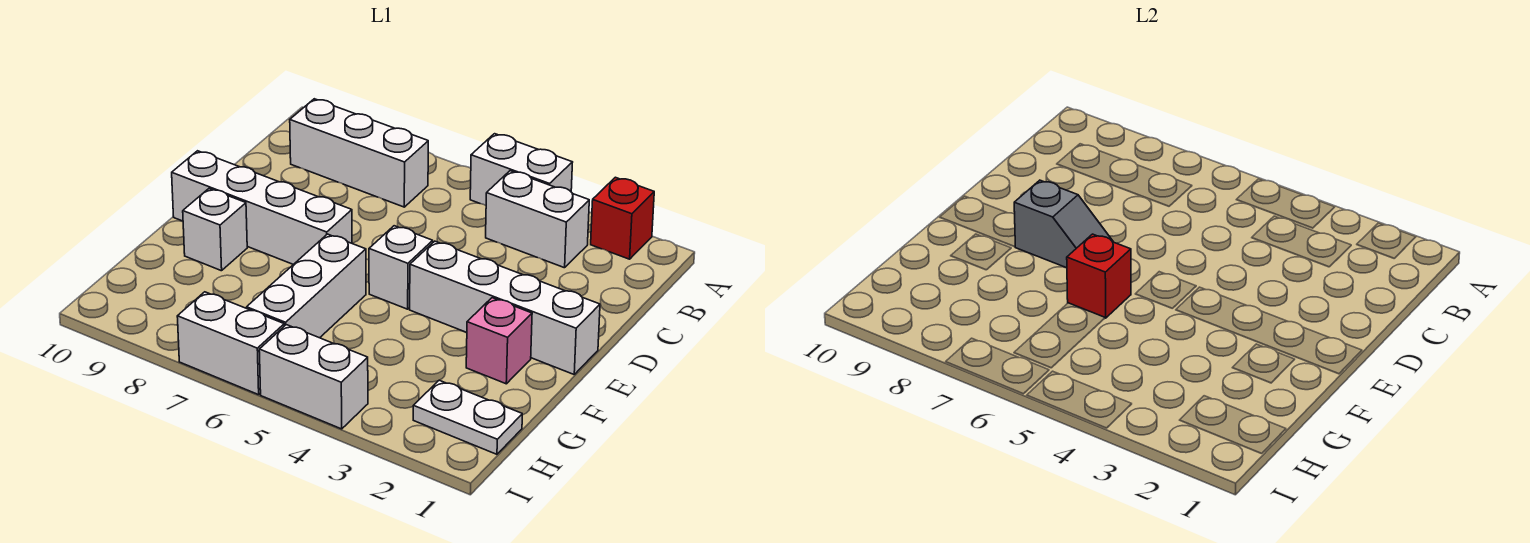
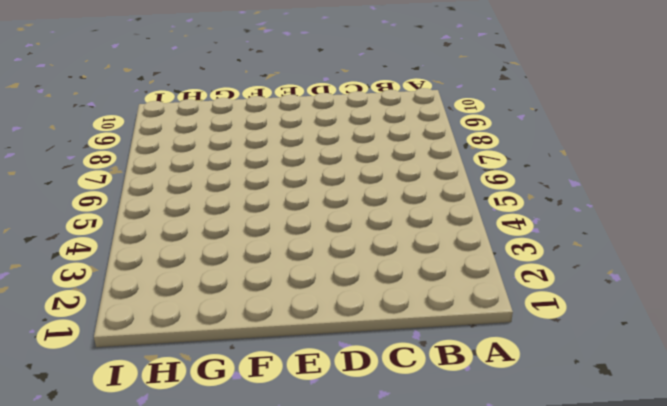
none -> red brick A2 level 1
none -> white brick A4:A5 level 1
none -> white brick B3:B4 level 1

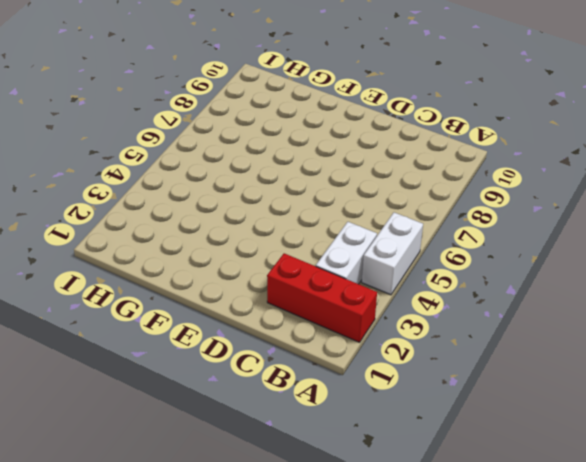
red brick A2:C2 level 1 -> red brick A2 level 1
none -> white brick B7:B9 level 1
none -> white brick E1:E4 level 1
none -> white brick E5 level 1

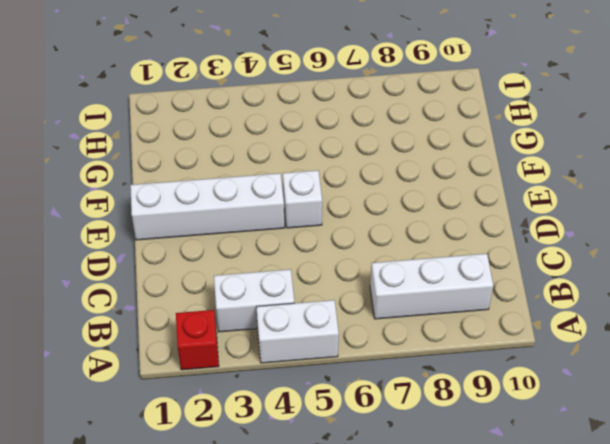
none -> white brick E7:E10 level 1
none -> pink brick F2 level 1
none -> white brick F6:H6 level 1

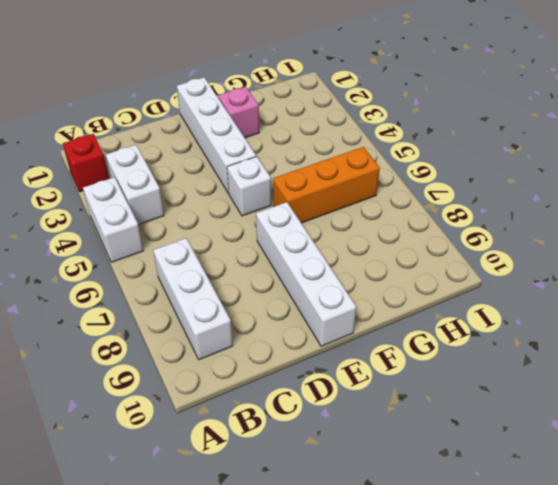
orange brick F6:H6 level 1 -> white brick F6:H6 level 1
none -> white brick F9 level 1
none -> white plate H1:H2 level 1
none -> white brick I4:I5 level 1

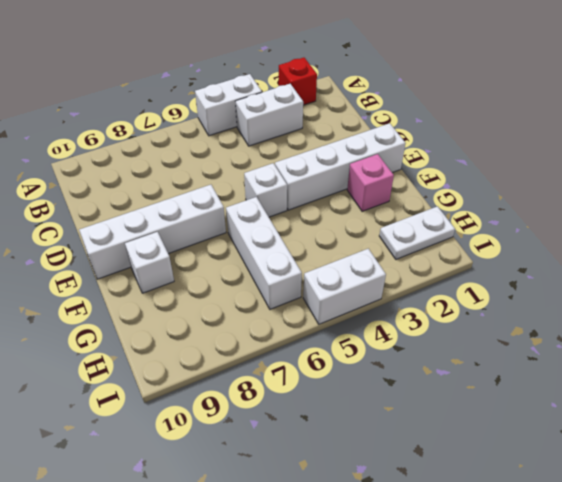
none -> white brick B7:B9 level 1
none -> white brick I6:I7 level 1
none -> grey slope E7:E8 level 2 top 8

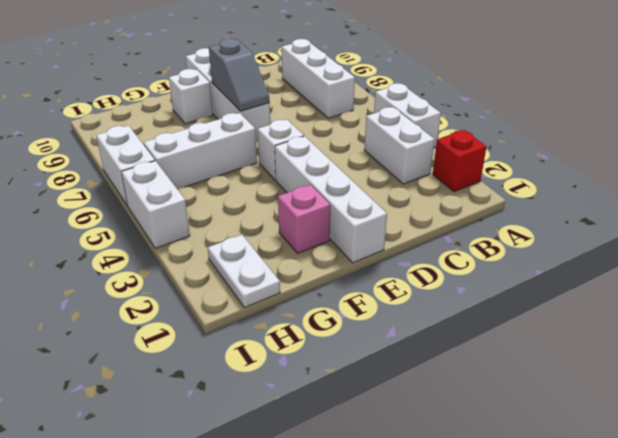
none -> red brick F6 level 2

